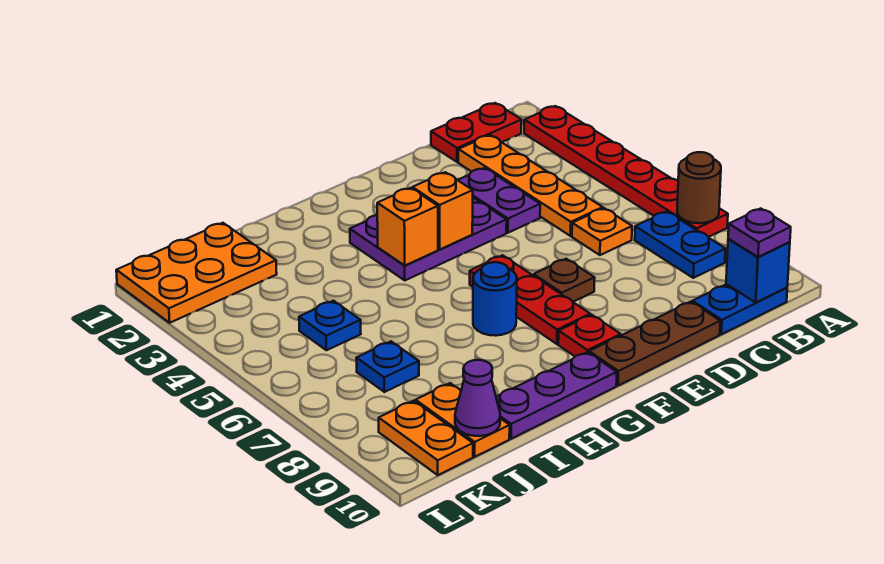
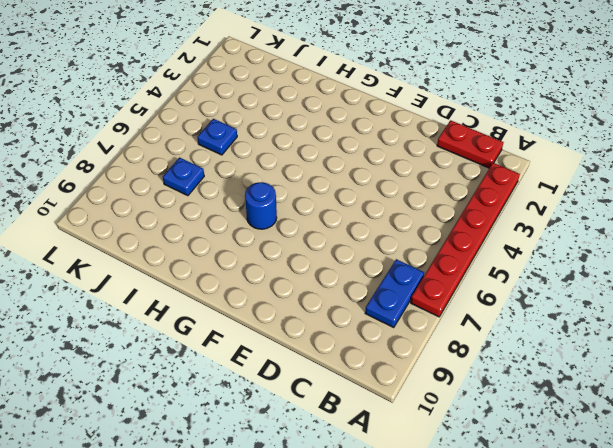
none -> blue plate B10:C10 level 1
none -> orange plate C2:C5 level 1
none -> orange plate C6 level 1

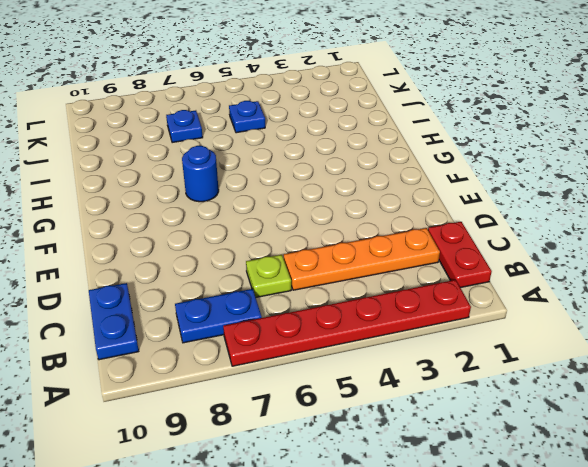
lime plate C6 level 1 -> orange plate C6 level 1
none -> purple plate D3:D4 level 1
none -> brown plate D10:F10 level 1
none -> purple plate E3:G4 level 1

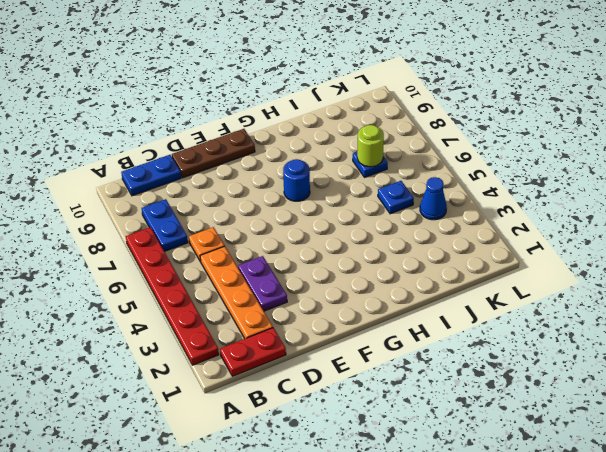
lime round brick J7 level 2 -> none
blue cone K4 level 1 -> none
none -> purple plate E3:G4 level 1
none -> brown plate E7 level 1
none -> red plate F6:F8 level 1

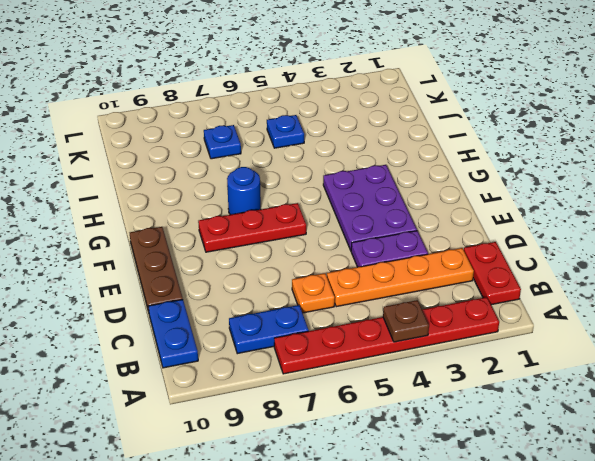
brown plate A4 level 2 -> brown plate E7 level 1
none -> red plate F9 level 1
none -> purple plate G10:I10 level 1
none -> orange plate J1:L2 level 1

